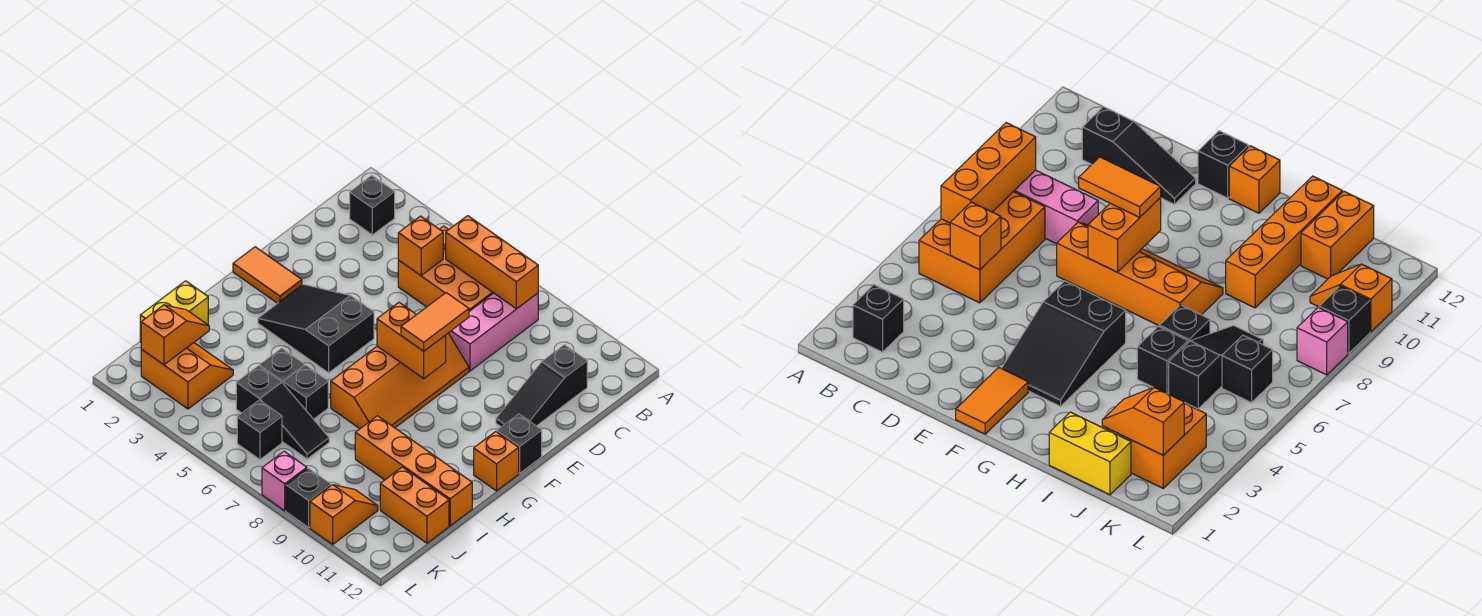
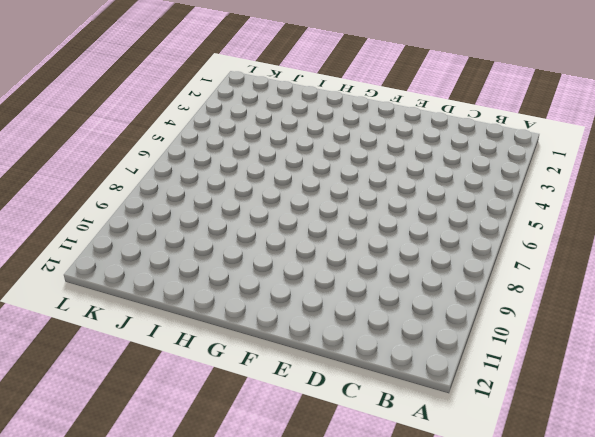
none -> black brick B2 level 1
none -> orange brick B5:C7 level 1
none -> pink brick B8:D8 level 1

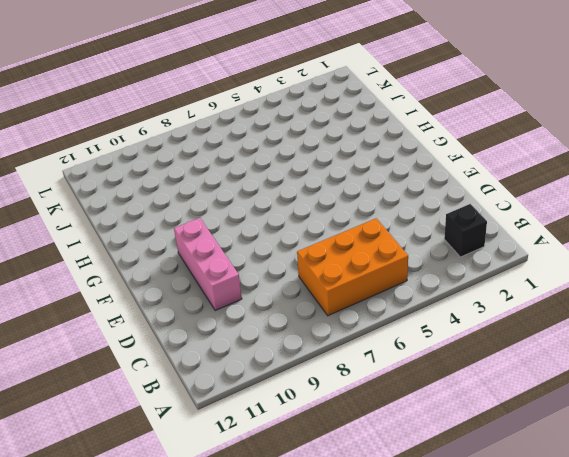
pink brick D10:F10 level 1 -> pink brick B8:D8 level 1
none -> black slope C11:E11 level 1 top C
none -> orange slope E7:H8 level 1 top 7
none -> orange tile F1:F2 level 1

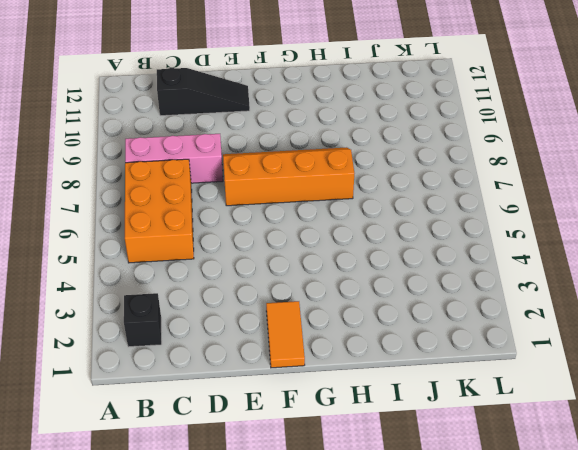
none -> black slope F3:G5 level 1 top 5
none -> black brick F12 level 1
none -> orange brick G12 level 1

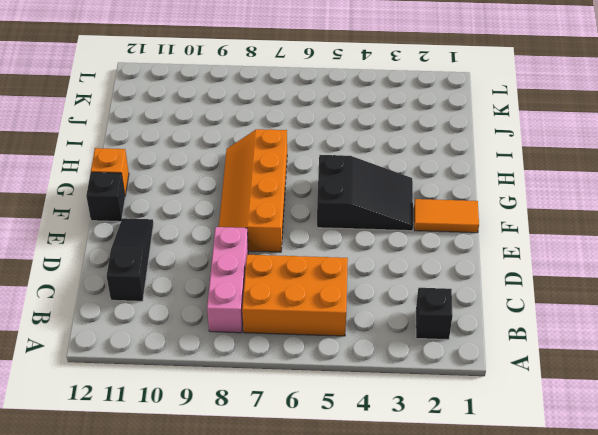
none -> yellow brick I1:J1 level 1
none -> black brick I5 level 1
none -> black brick I6 level 1

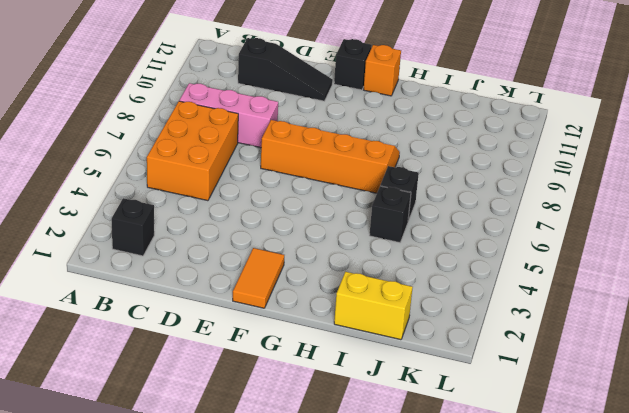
none -> black slope F3:G5 level 1 top 5
none -> orange brick I9:I12 level 1
none -> orange slope J2:K3 level 1 top K

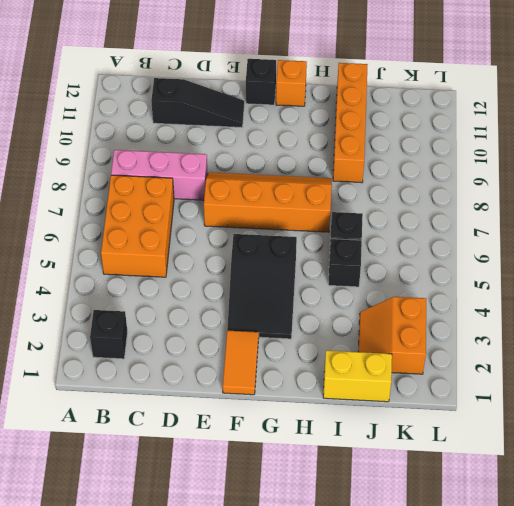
none -> black slope J5:J7 level 1 top 5
none -> orange brick J11:J12 level 1
none -> black brick K6 level 1

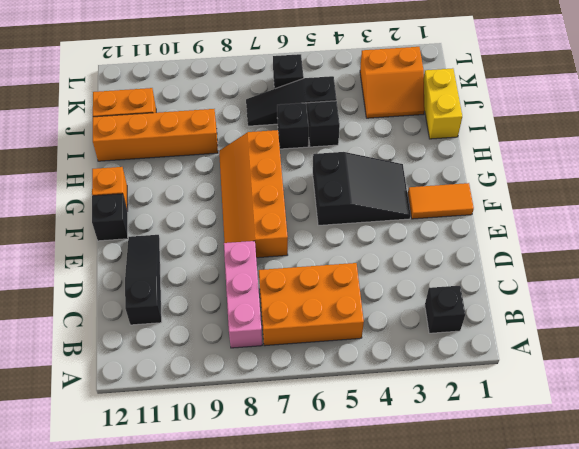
none -> orange slope K10:L10 level 1 top L
none -> pink brick L8 level 1
none -> black brick L9 level 1

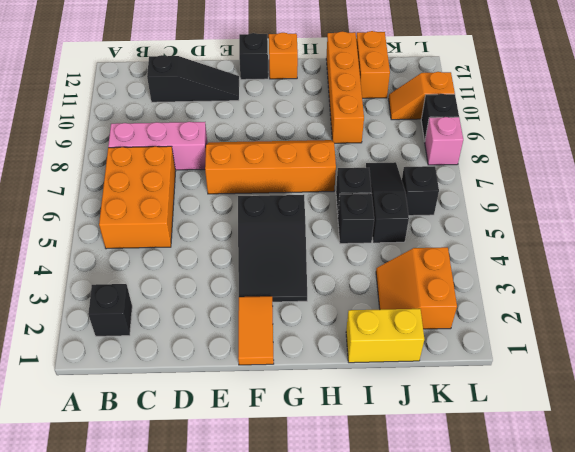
none -> orange brick B6:B8 level 2
none -> orange brick C5 level 2
none -> orange brick F7:F8 level 2

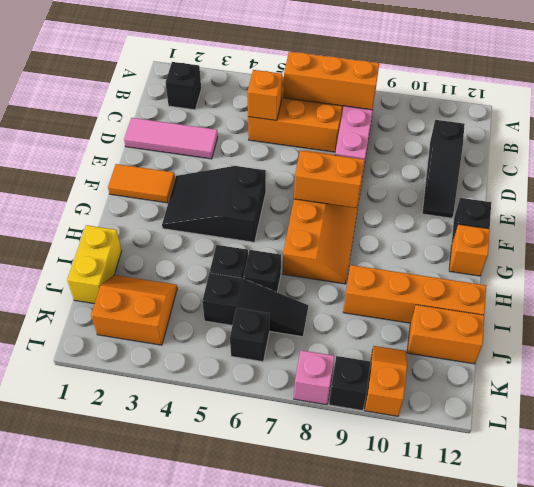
pink tile D1:D3 level 1 -> none
none -> orange slope J2:K2 level 2 top K
none -> orange tile E8:F8 level 3

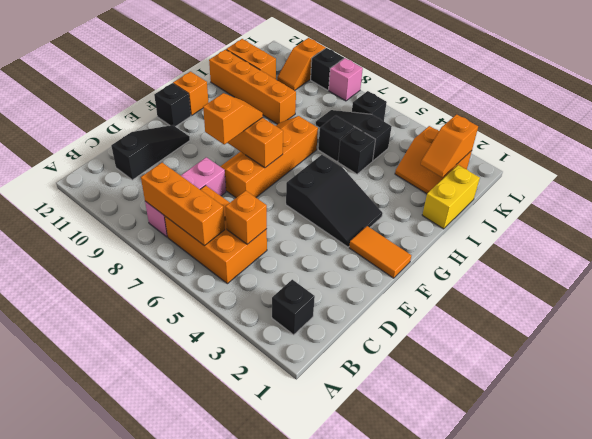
orange slope E8:F8 level 3 top E -> orange tile E8:F8 level 3

